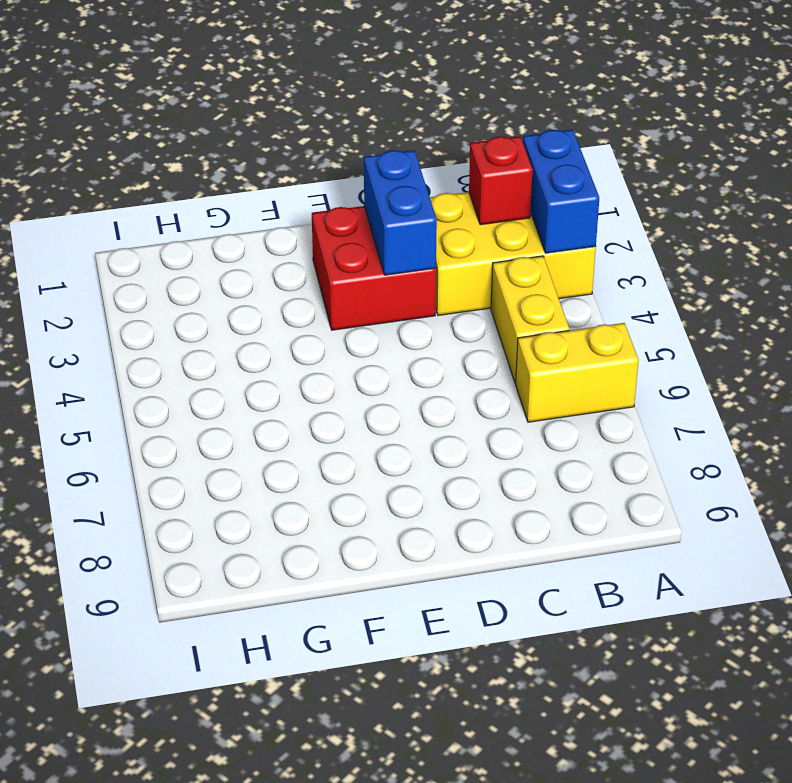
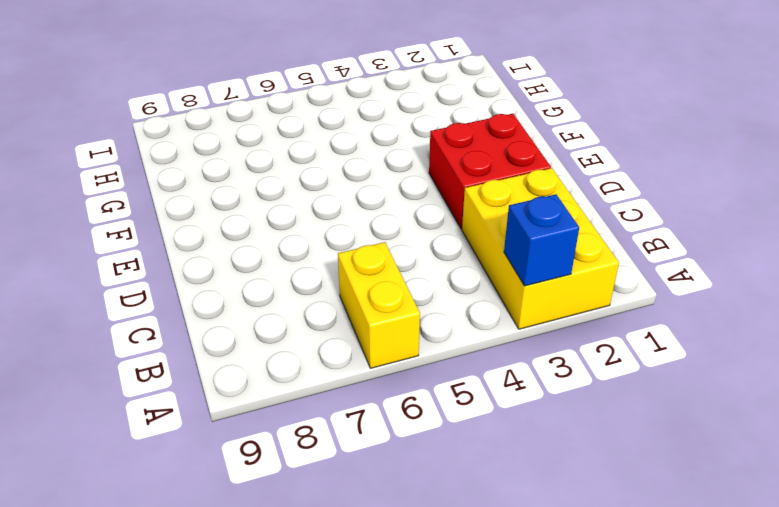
blue brick A3 level 2 -> blue brick A2:A3 level 2
none -> yellow brick B4:B5 level 1
none -> red brick B2 level 2

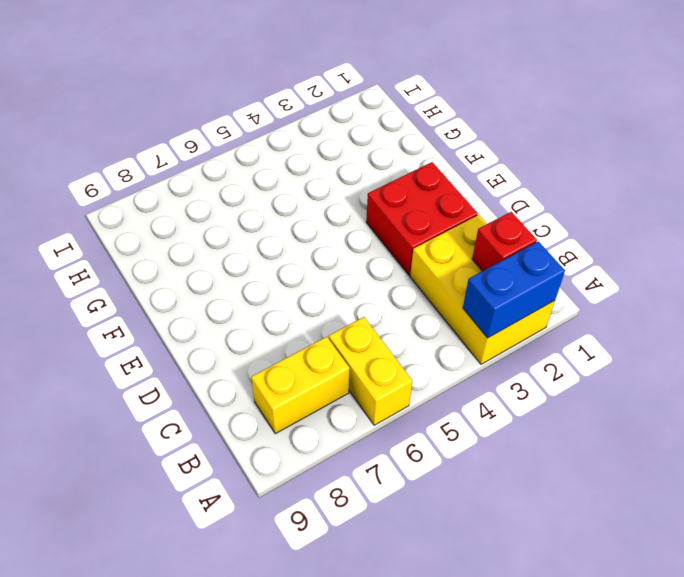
yellow brick B7:B8 level 1 -> yellow brick B4:B5 level 1
none -> blue brick D2:D3 level 2

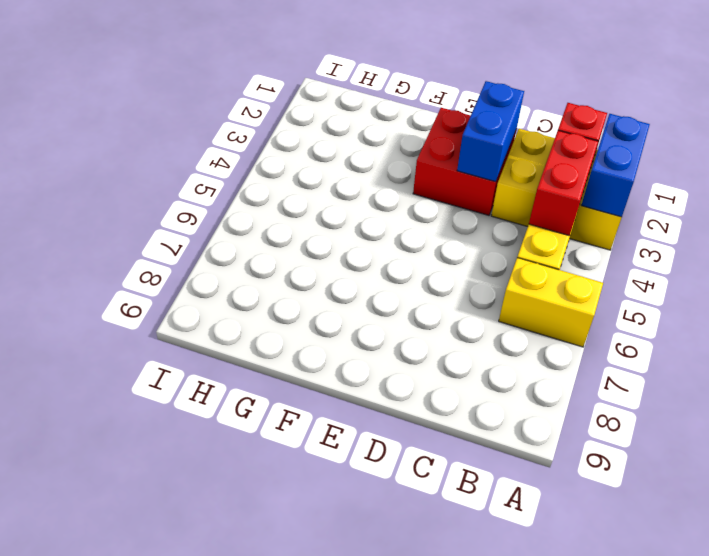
red brick B3:B4 level 2 -> none

